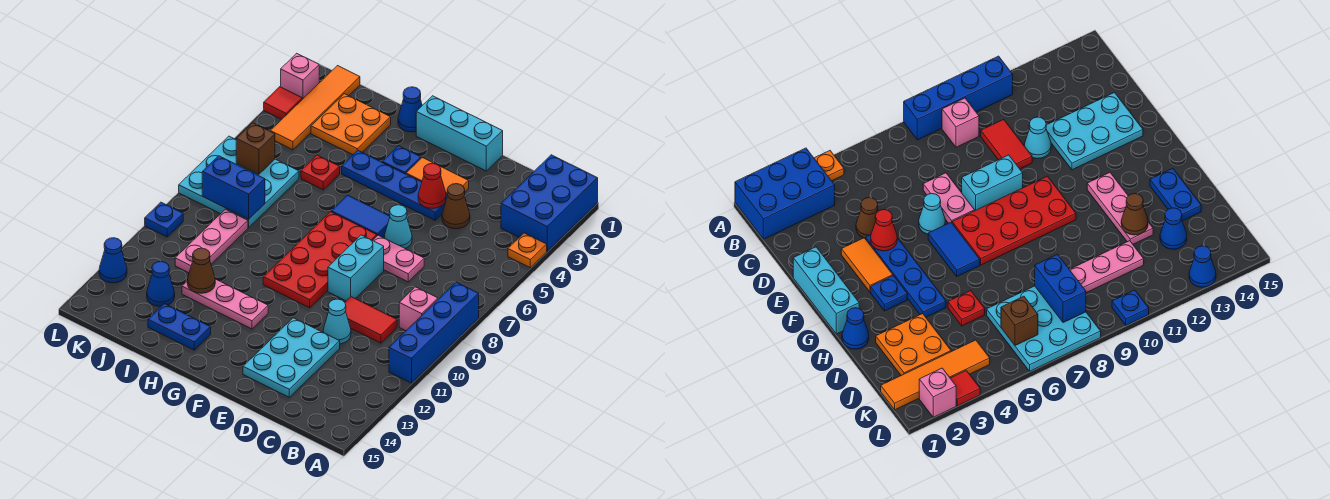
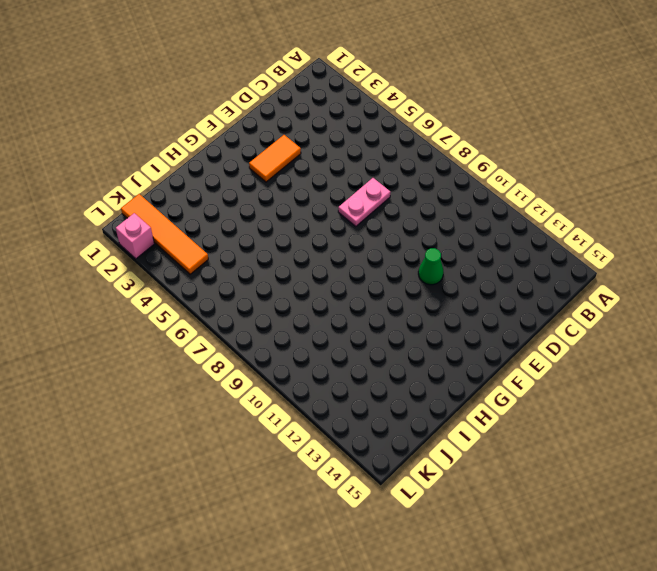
green cone E11 level 1 -> none
none -> blue brick A1:B3 level 1
none -> orange plate A4 level 1
none -> blue brick A8:A11 level 1
none -> pink brick B9 level 1

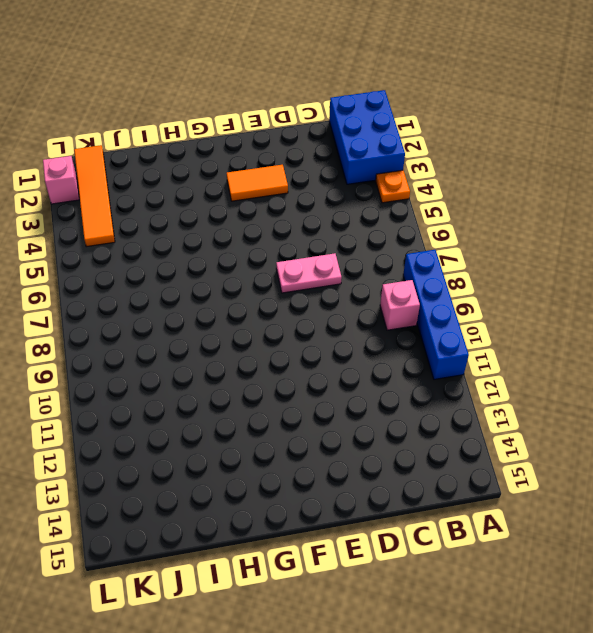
none -> red tile C10:D10 level 1
none -> brown cone D4 level 1
none -> cyan cone D11 level 1
none -> cyan plate D12:E14 level 1

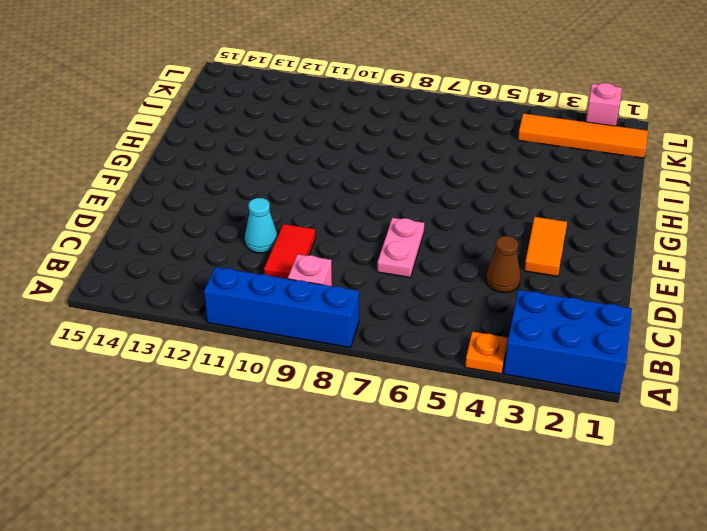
none -> cyan plate D12:E14 level 1
none -> cyan brick E1:G1 level 1
none -> blue plate E4:H4 level 1
none -> cyan cone E6 level 1

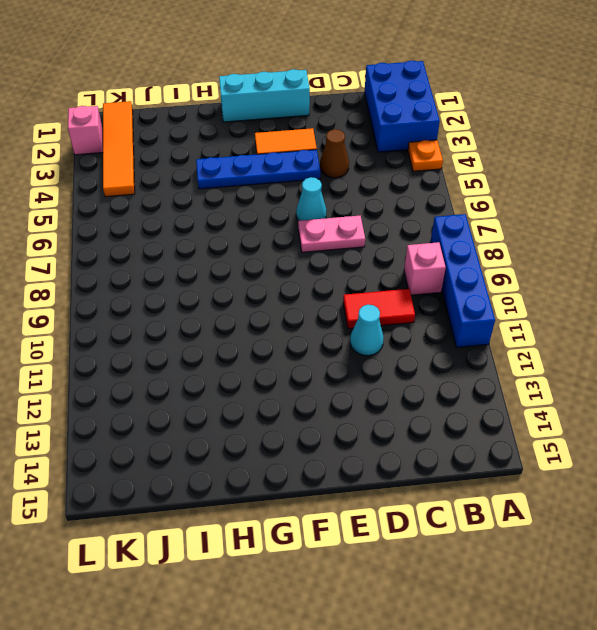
none -> cyan plate D12:E14 level 1
none -> cyan brick E8:E9 level 1
none -> blue tile F6:G6 level 1
none -> red plate F7:G10 level 1

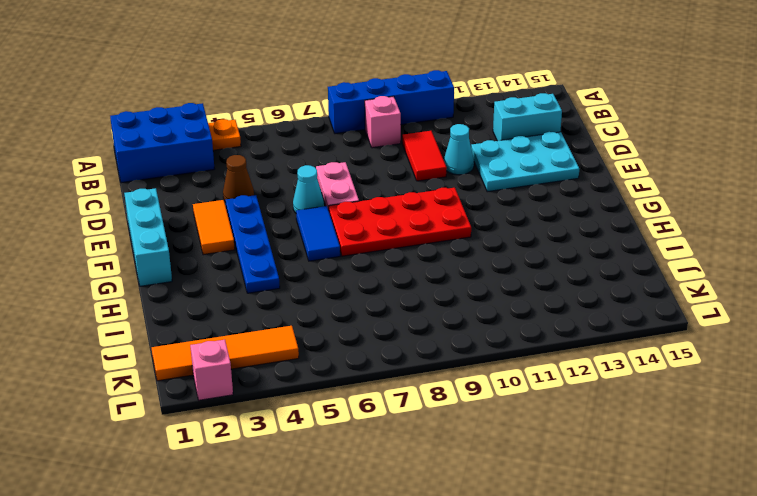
cyan brick C13:C14 level 1 -> cyan brick E8:E9 level 1
none -> blue plate G3 level 1
none -> pink plate G12:I12 level 1
none -> blue cone H1 level 1
none -> blue plate H14:I14 level 1

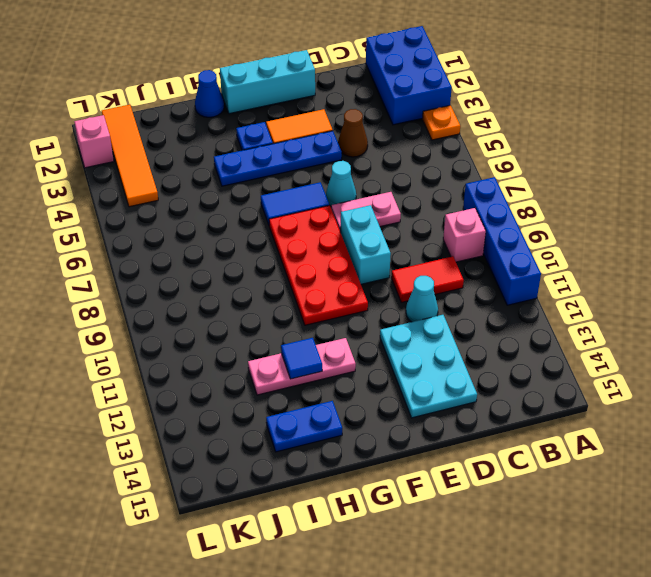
blue tile H12 level 2 -> none
none -> orange plate I2:J3 level 1
none -> red plate I5 level 1
none -> cyan plate J6:L8 level 1
none -> pink plate J9:J11 level 1

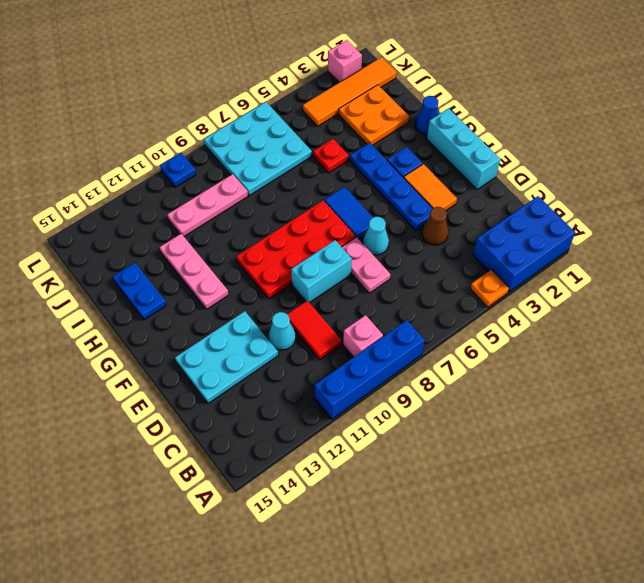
none -> blue cone J13 level 1
none -> red tile L3 level 1
none -> blue cone L13 level 1
none -> red cone E4 level 2

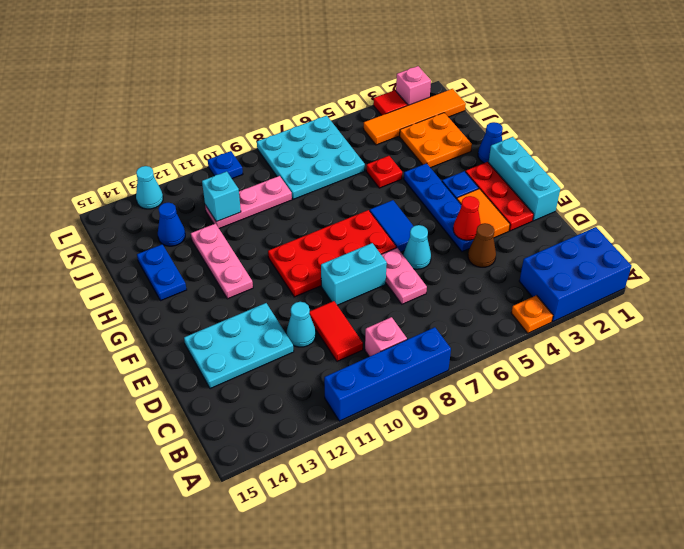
red plate E2:G2 level 1 -> none
cyan brick J11 level 2 -> none
cyan cone L13 level 1 -> blue cone L13 level 1
none -> brown cone I12 level 2
none -> blue brick J8:K8 level 2
none -> brown brick K6 level 2

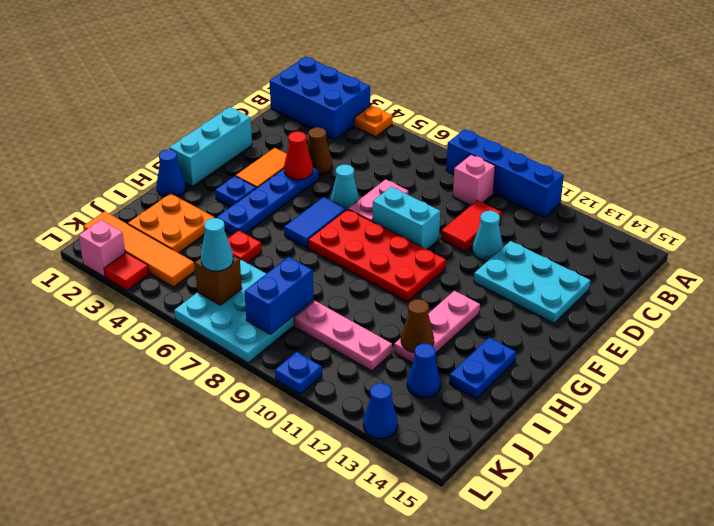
cyan cone K6 level 3 -> none

